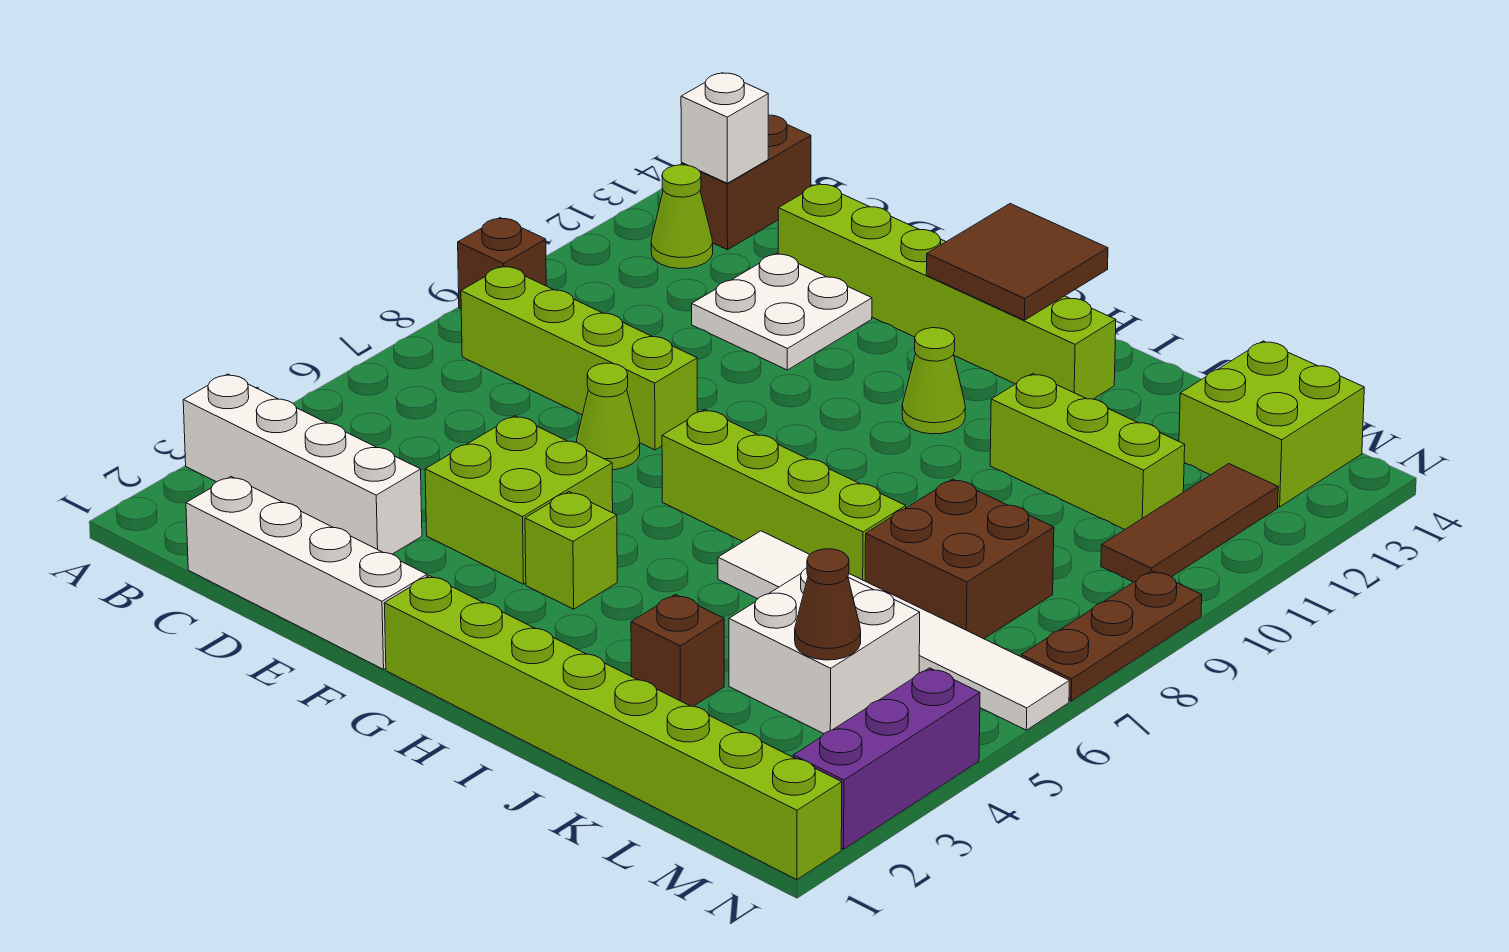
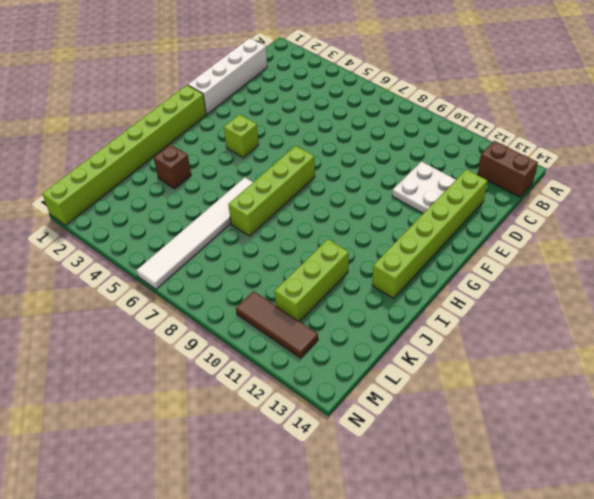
none -> white brick A3:D3 level 1
none -> brown brick A9 level 1
none -> lime brick B8:E8 level 1

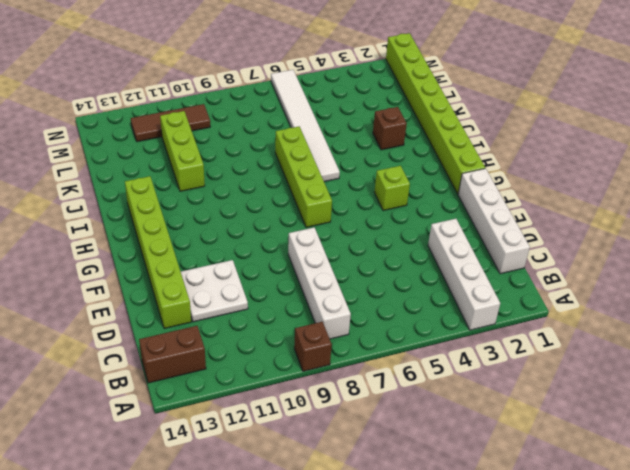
white brick B8:E8 level 1 -> lime brick B8:E8 level 1
none -> lime cone B12 level 1
none -> lime brick E4:F5 level 1
none -> lime cone E7 level 1

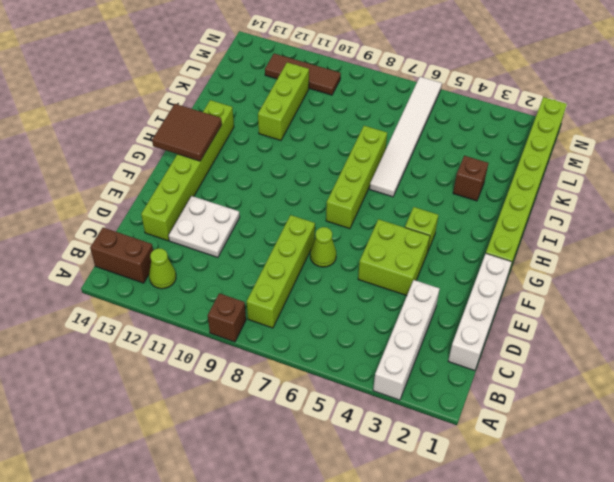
none -> lime cone H11 level 1
none -> white brick K4:L5 level 1
none -> brown brick K7:L8 level 1

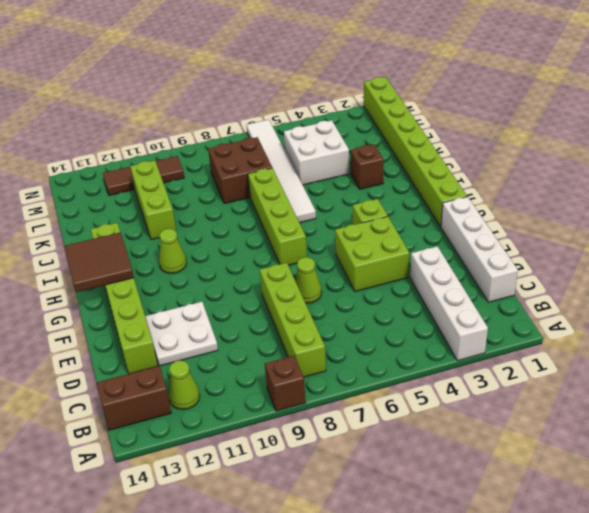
none -> lime brick L13:M14 level 1
none -> purple brick N2:N4 level 1
none -> brown plate N7:N9 level 1

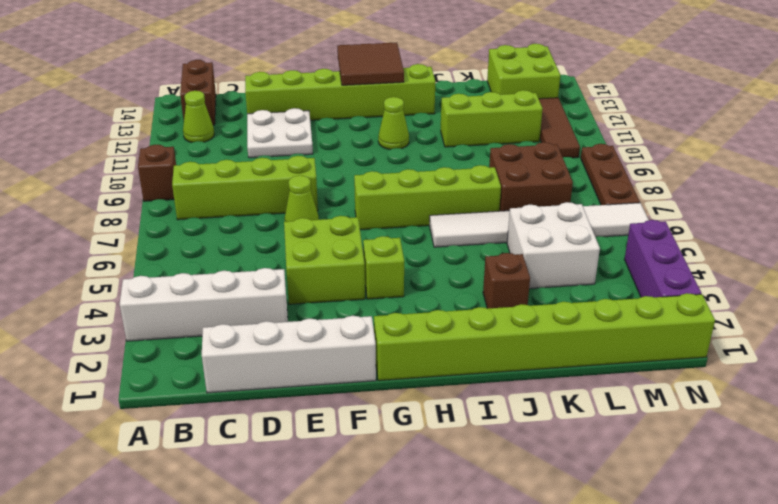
none -> white brick B13 level 2
none -> brown cone L4 level 2

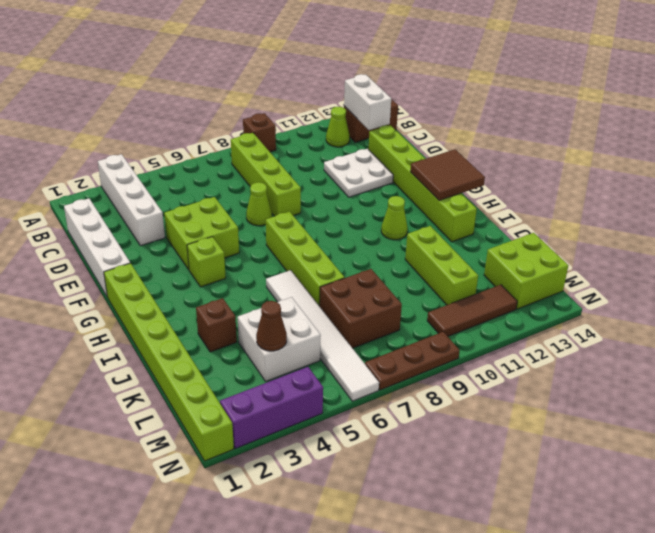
white brick B13:C13 level 2 -> white brick B13 level 2

